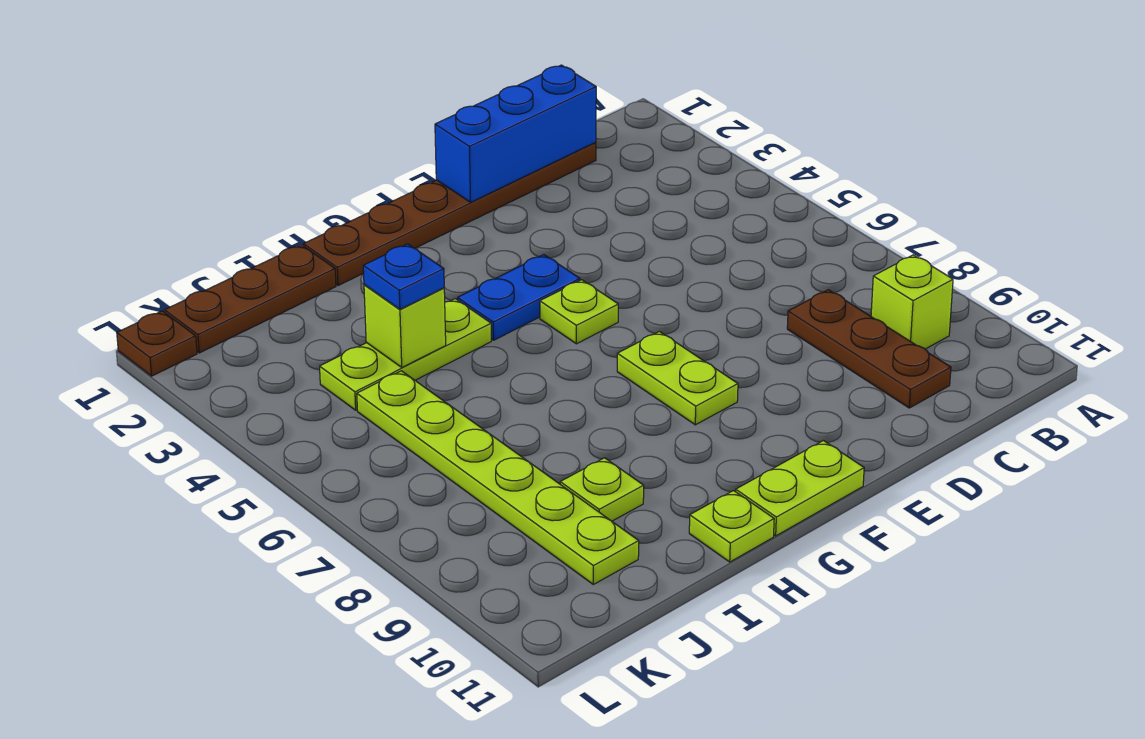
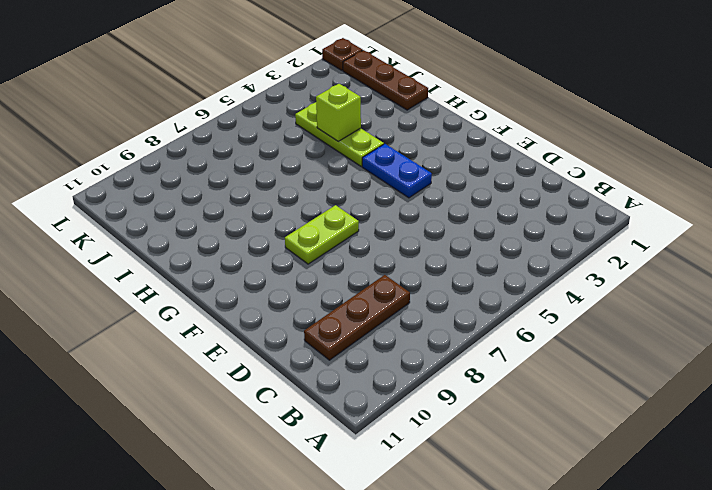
none -> lime brick B9 level 1
none -> brown plate C1:H1 level 1
none -> lime plate F5 level 1

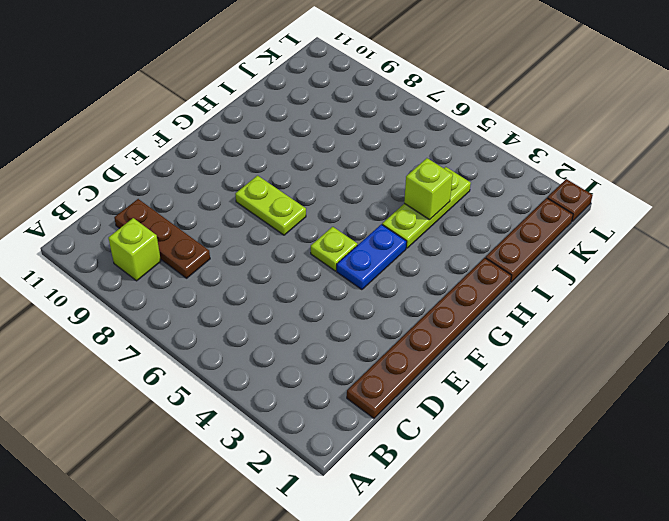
none -> lime plate F11:G11 level 1
none -> lime plate H11 level 1
none -> lime plate I9 level 1

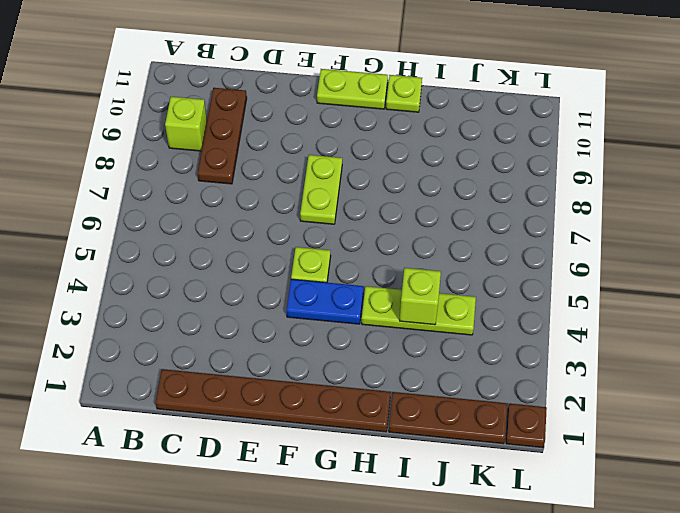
none -> lime plate I9 level 1
none -> lime plate J5:J10 level 1
none -> blue brick C1:E1 level 2

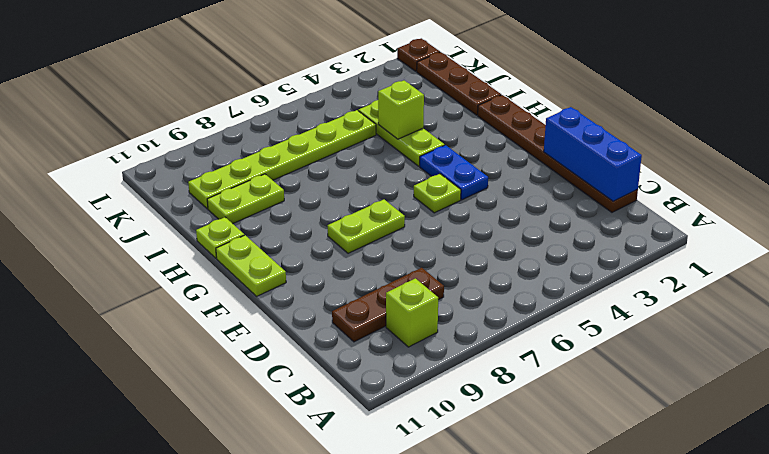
lime plate I9:I10 level 1 -> lime plate I9 level 1
none -> blue plate I4 level 3

